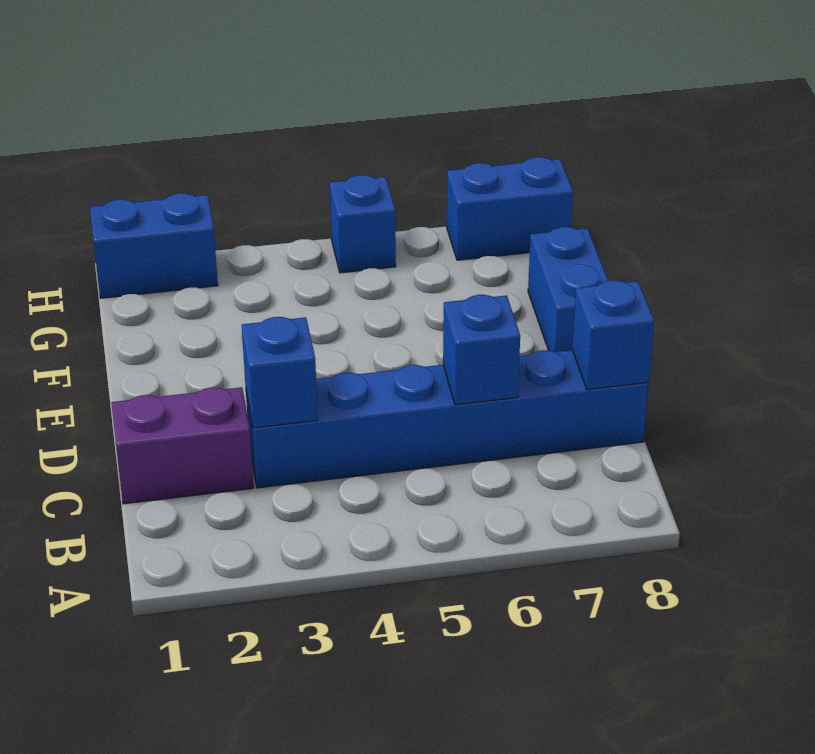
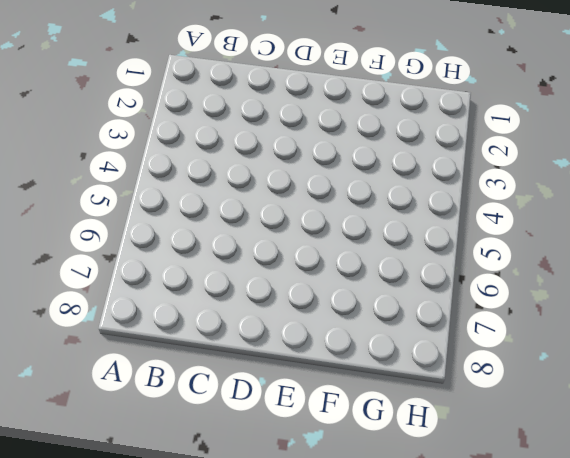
none -> purple brick C1:C2 level 1
none -> blue brick C3:C8 level 1

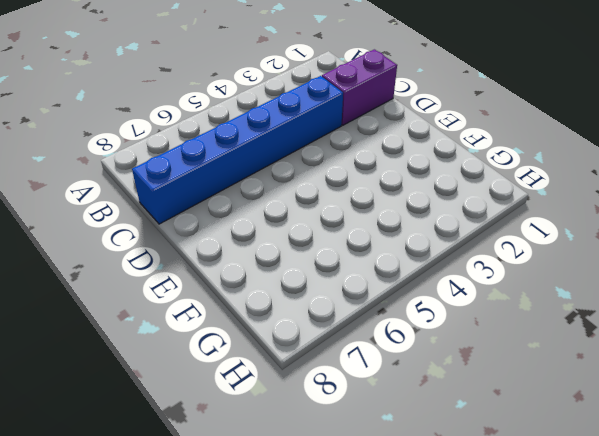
none -> blue brick E8:F8 level 1
none -> blue brick H1:H2 level 1

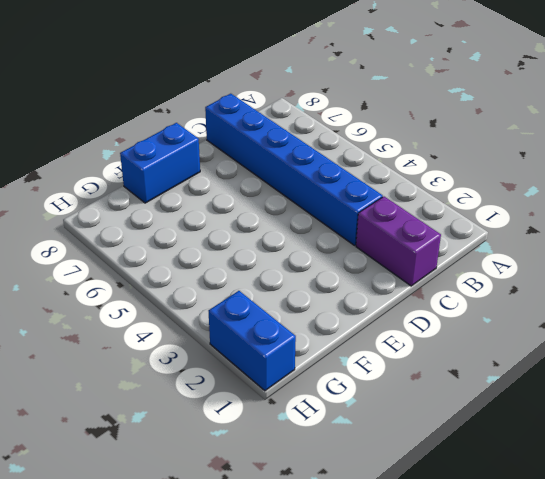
none -> blue brick H5 level 1
none -> blue brick H7:H8 level 1

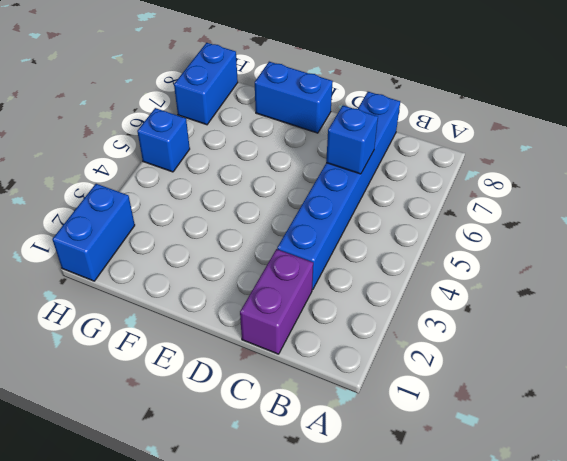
none -> blue brick C3 level 2
none -> blue brick C8 level 2

